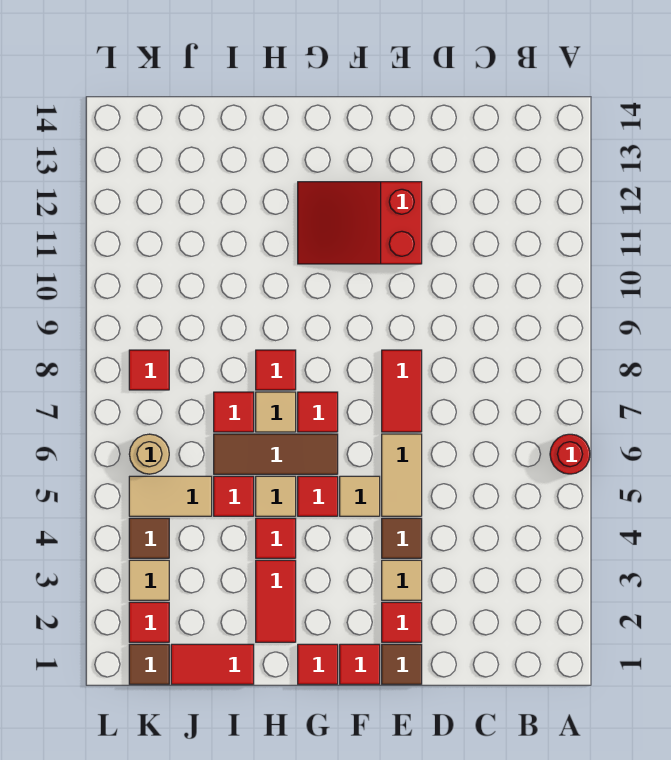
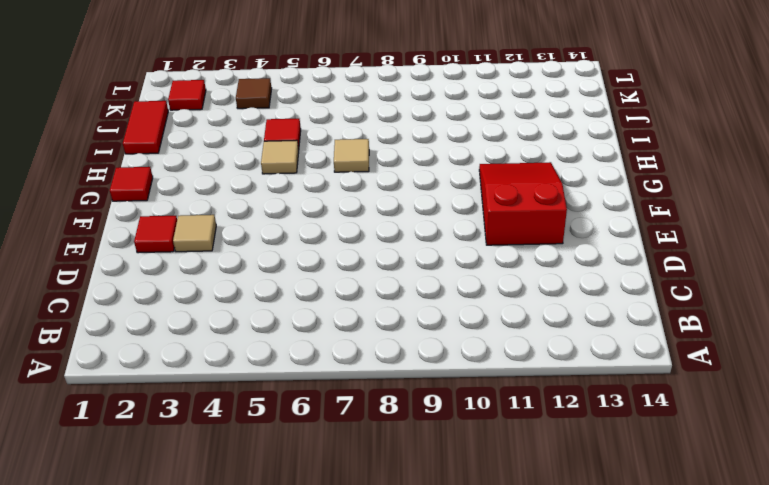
none -> red round brick A6 level 1
none -> brown tile E1 level 1
none -> brown tile E4 level 1

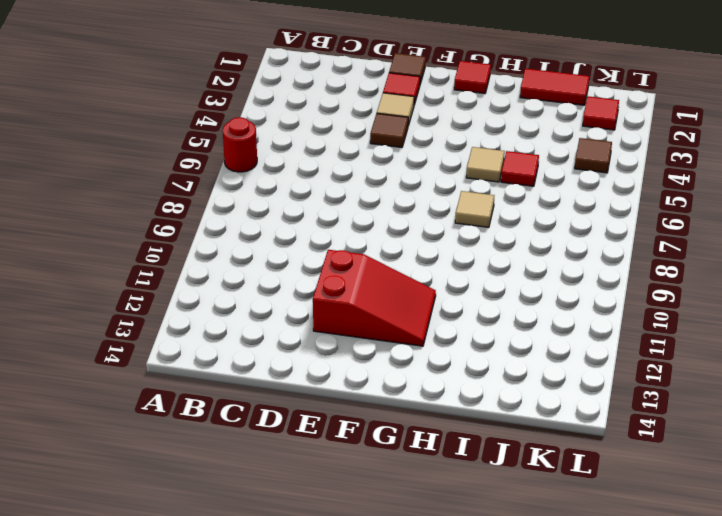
none -> tan tile E5:E6 level 1
none -> red tile E7:E8 level 1
none -> red tile F1 level 1

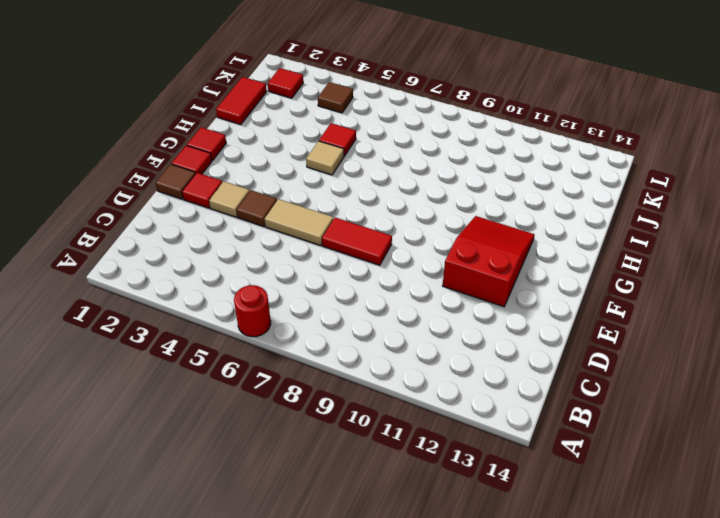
none -> tan tile F5 level 1
none -> red tile G5 level 1
none -> brown tile G6:I6 level 1

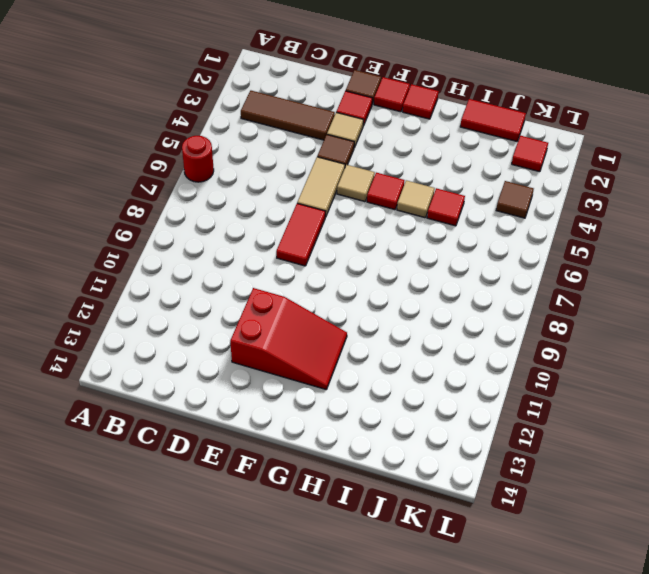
brown tile B3:D3 level 1 -> brown tile G6:I6 level 1
none -> red tile G7 level 1
none -> red tile H2:H3 level 1
none -> red tile H4 level 1

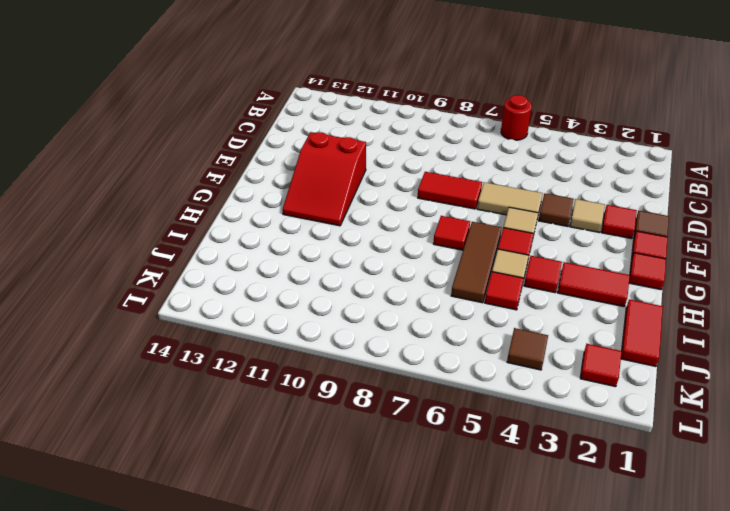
none -> tan tile H7 level 1
none -> red tile H8 level 1
none -> red tile I7 level 1

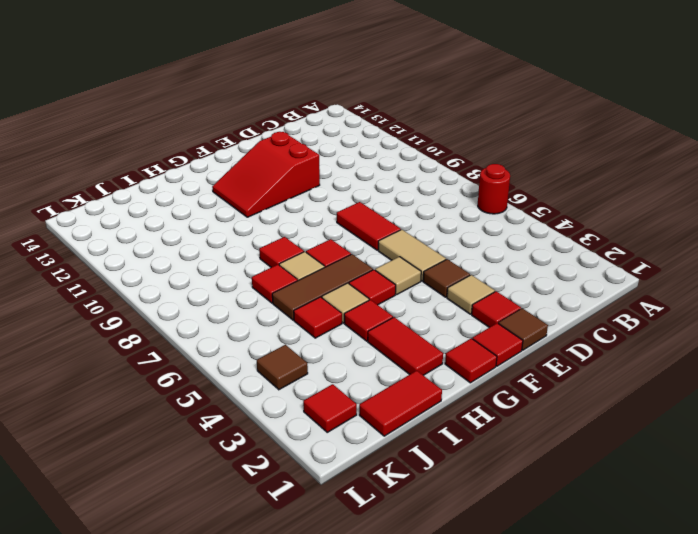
none -> tan tile J5:K5 level 1
none -> brown tile K1 level 1
none -> tan tile K3 level 1

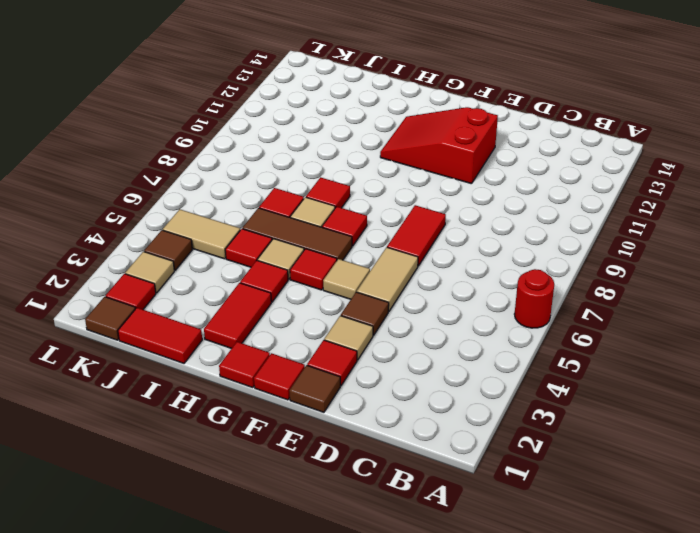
none -> tan round brick K6 level 1
none -> red tile K8 level 1

